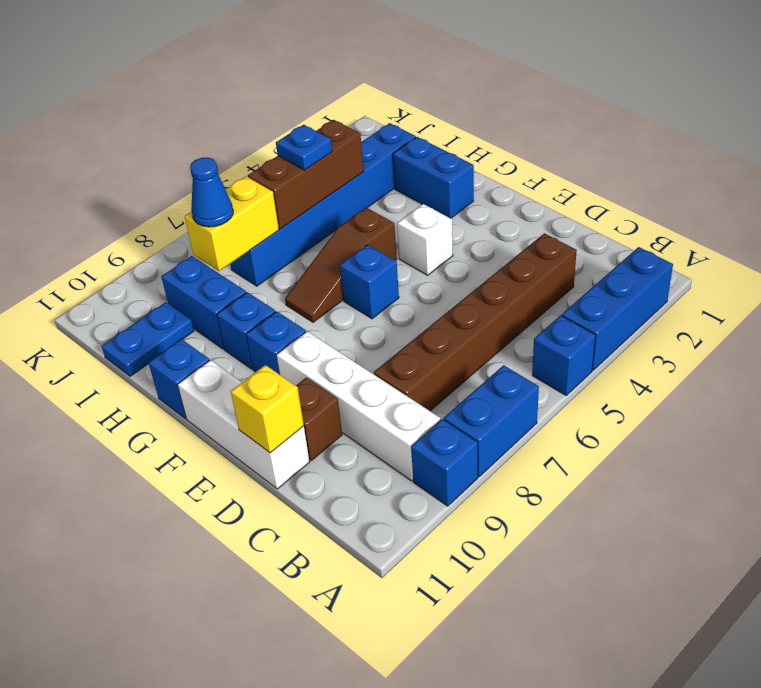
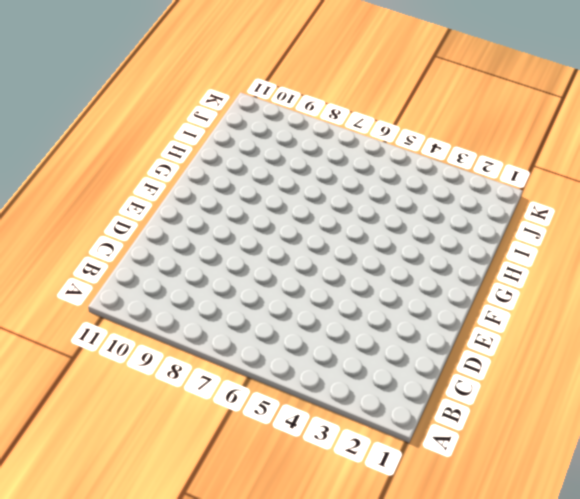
none -> blue brick A2:A4 level 1
none -> blue brick A5 level 1
none -> blue brick A7:A8 level 1

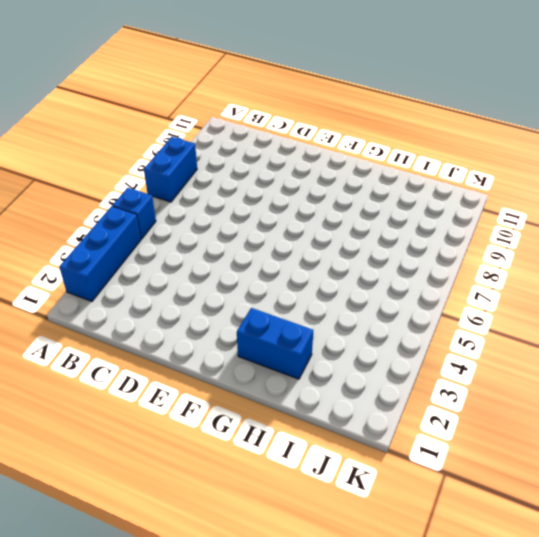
none -> blue brick A9 level 1
none -> white brick B9:E9 level 1
none -> brown brick C3:C8 level 1

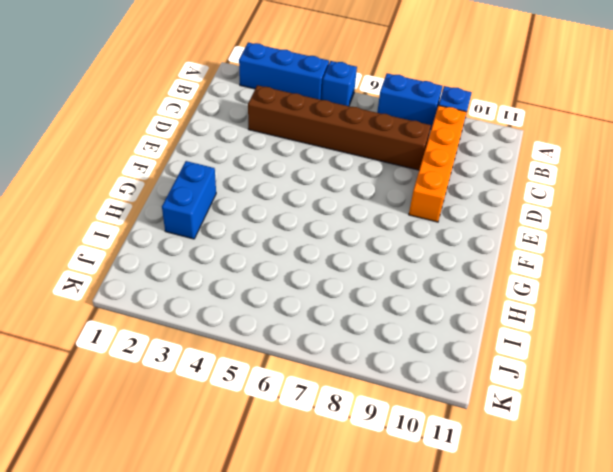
orange brick B9:E9 level 1 -> white brick B9:E9 level 1
none -> brown brick D10 level 1
none -> white brick D11:F11 level 1
none -> white brick F4 level 1

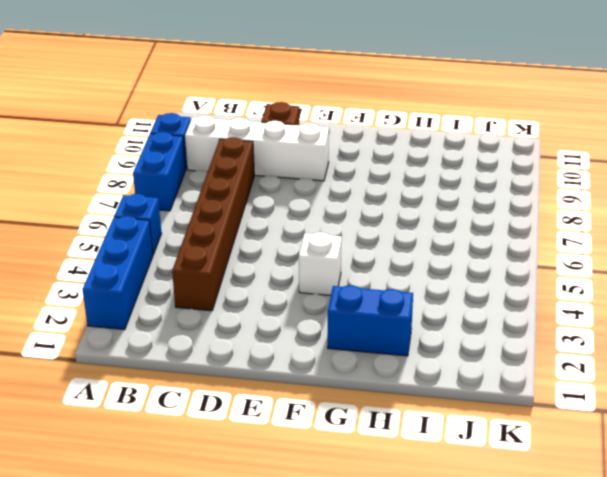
none -> white brick D11:F11 level 1
none -> blue brick F6 level 1
none -> blue brick F9 level 1

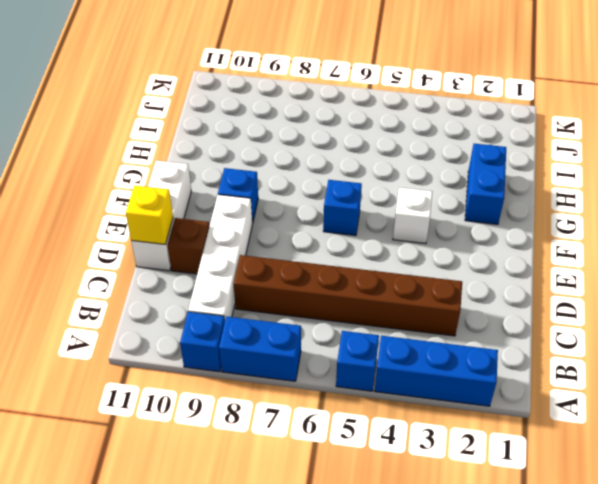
none -> brown slope G5:G7 level 1 top 5
none -> blue brick G9 level 1
none -> blue brick G11 level 1

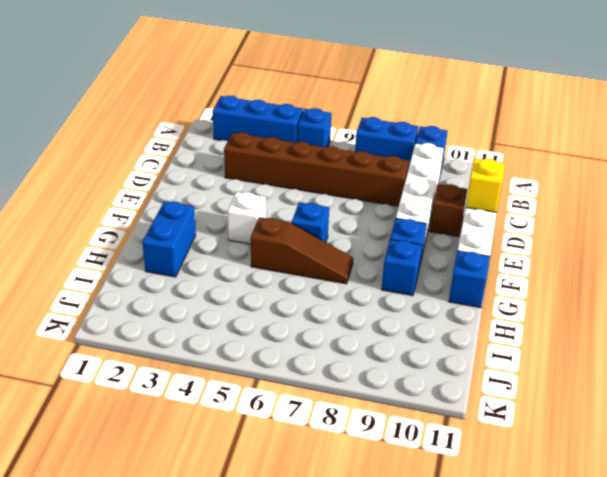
none -> blue brick H9:I9 level 1
none -> blue brick I2:I7 level 1
none -> blue plate I10:I11 level 1

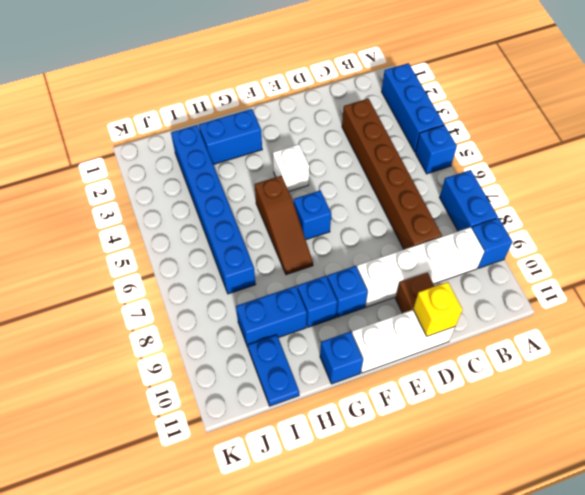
none -> brown brick I4:I6 level 2
none -> yellow brick I7:I8 level 2
none -> blue plate I5 level 3

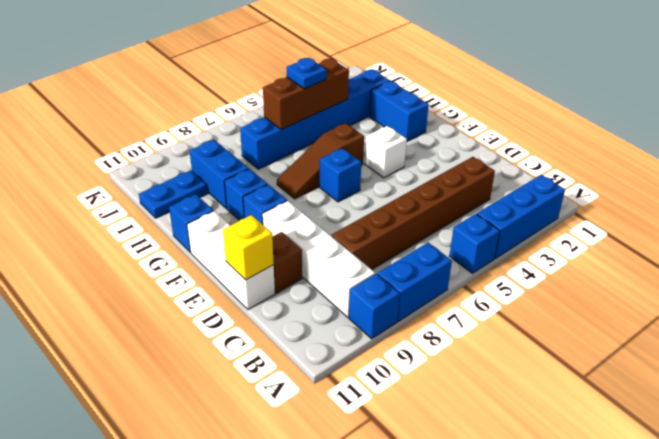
none -> yellow brick I7:I8 level 2
none -> blue cone I8 level 3

